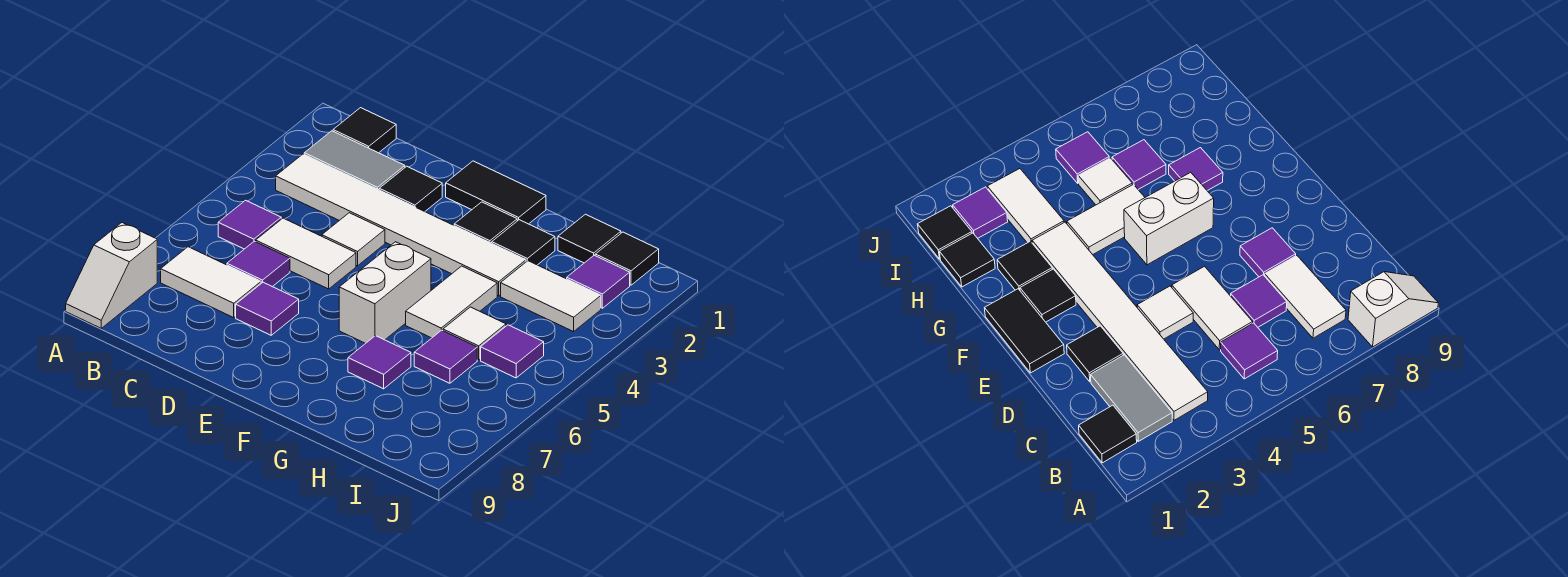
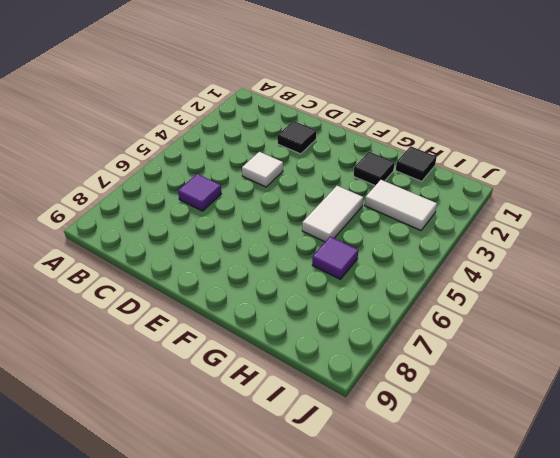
none -> white slope A8:A9 level 1 top 8
none -> black tile B1 level 1
none -> grey tile B2:C2 level 1

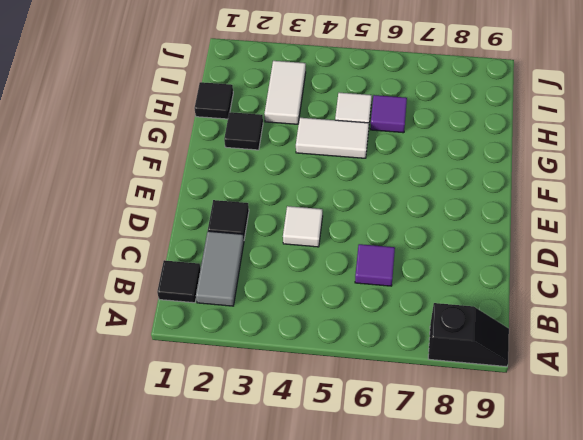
black slope A8:A9 level 1 top 8 -> white slope A8:A9 level 1 top 8
none -> white tile B3:G3 level 1
none -> purple tile B5 level 1
none -> white tile B7:C7 level 1

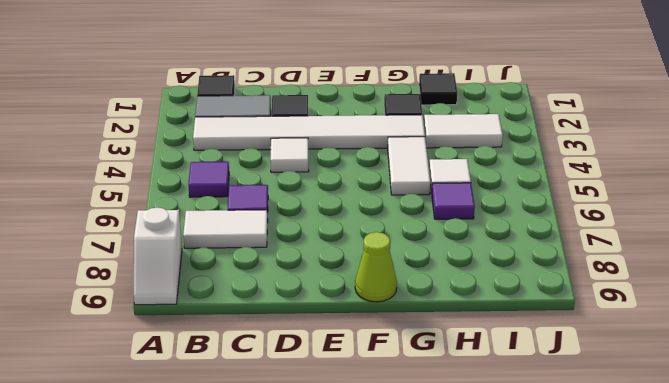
lime cone F9 level 1 -> none
none -> white tile C5:D5 level 1
none -> purple tile D7 level 1
none -> black tile E1:F1 level 1

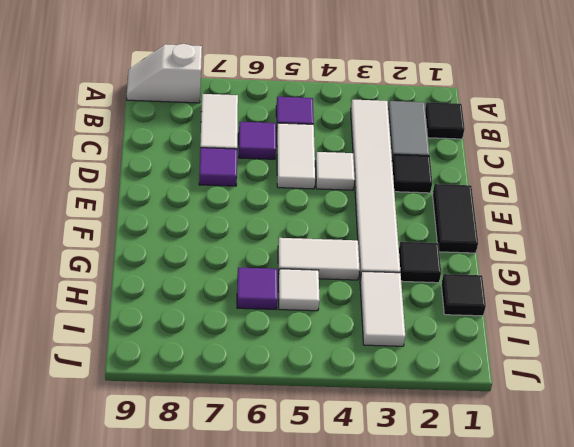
none -> black tile F2 level 1
none -> white brick F5:F6 level 1
none -> purple tile G7 level 1

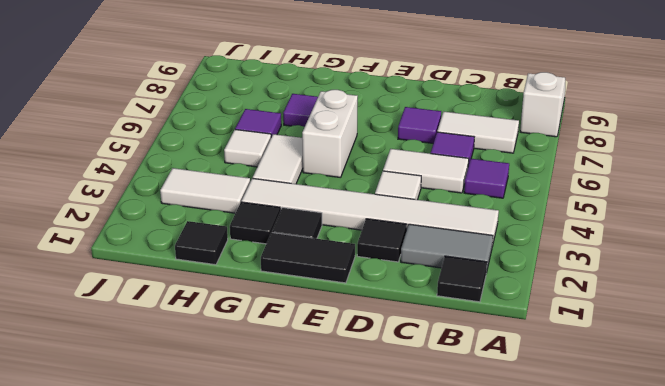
none -> black tile I1 level 1
none -> purple tile I2 level 1
none -> purple tile I5 level 1

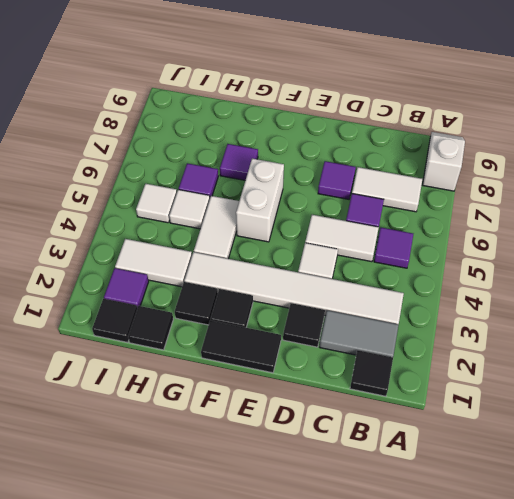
white tile I5 level 1 -> purple tile I5 level 1

